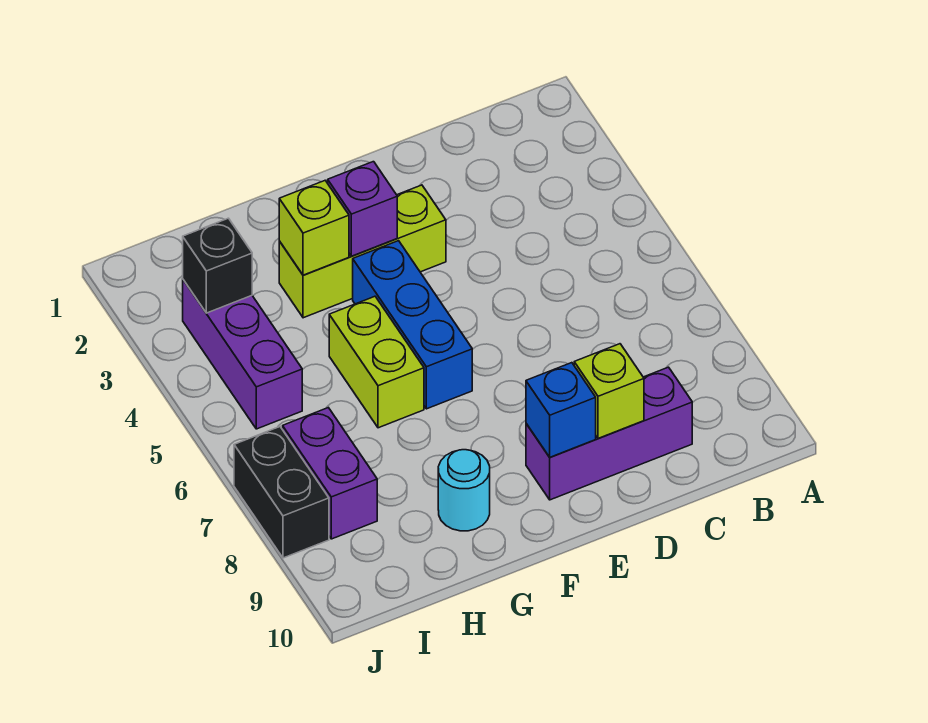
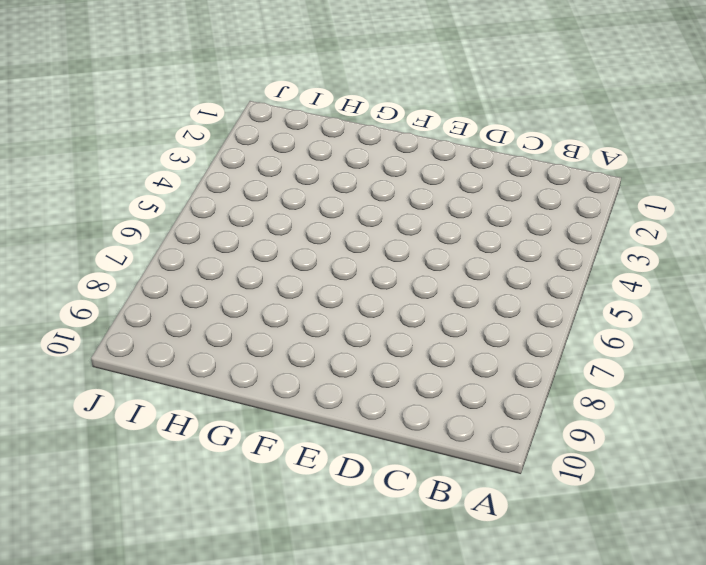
none -> purple brick C9:E9 level 1
none -> lime brick E3:G3 level 1
none -> blue brick F4:F6 level 1

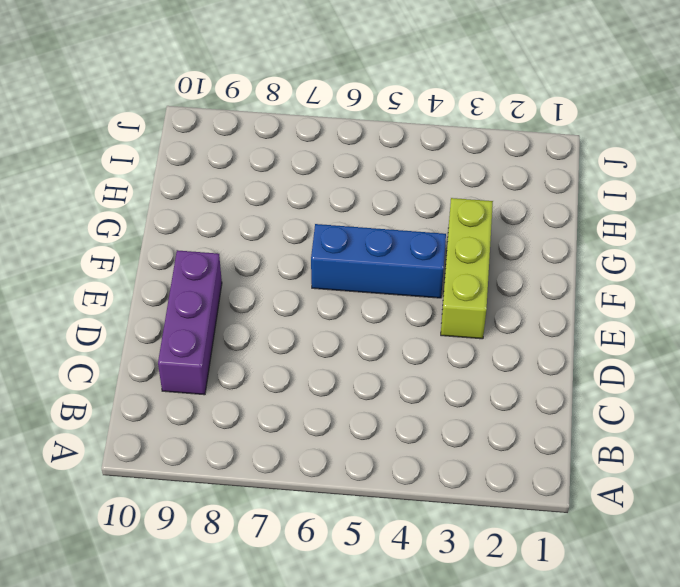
none -> lime brick G5:G6 level 1
none -> cyan round brick G9 level 1
none -> purple brick I3:I5 level 1

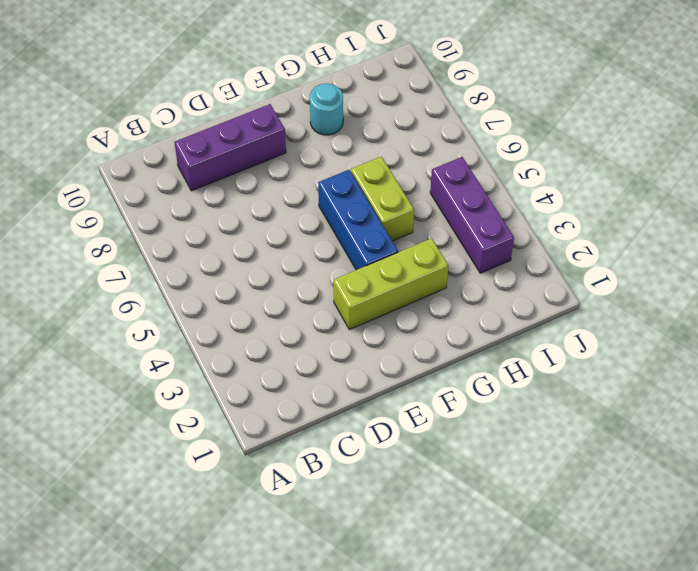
none -> purple brick I7:I8 level 1
none -> black brick J7:J8 level 1
none -> lime brick D9 level 2

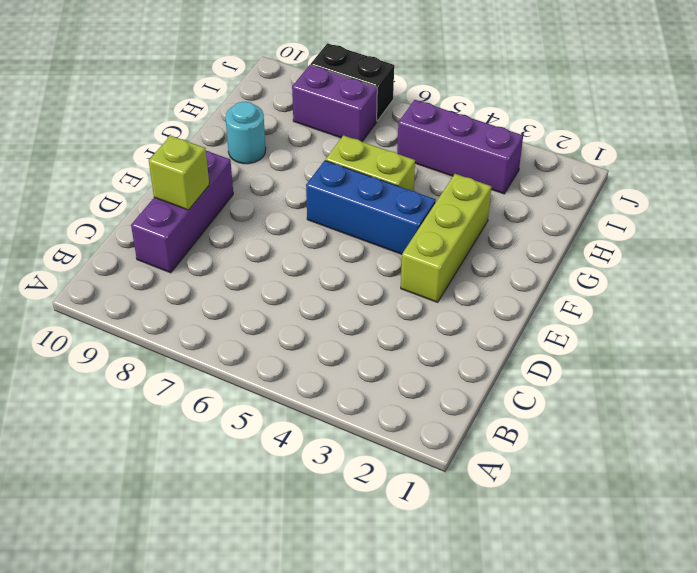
none -> blue brick E9 level 2
none -> purple brick F3 level 2
none -> lime brick G3 level 2

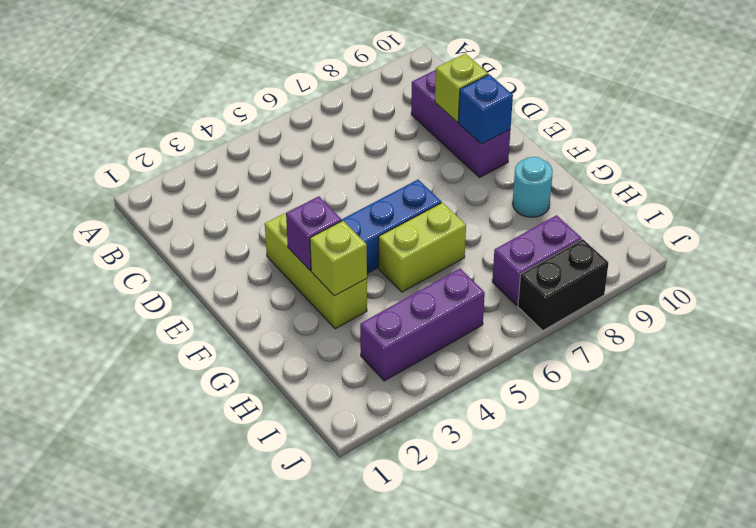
none -> black brick I3 level 2

